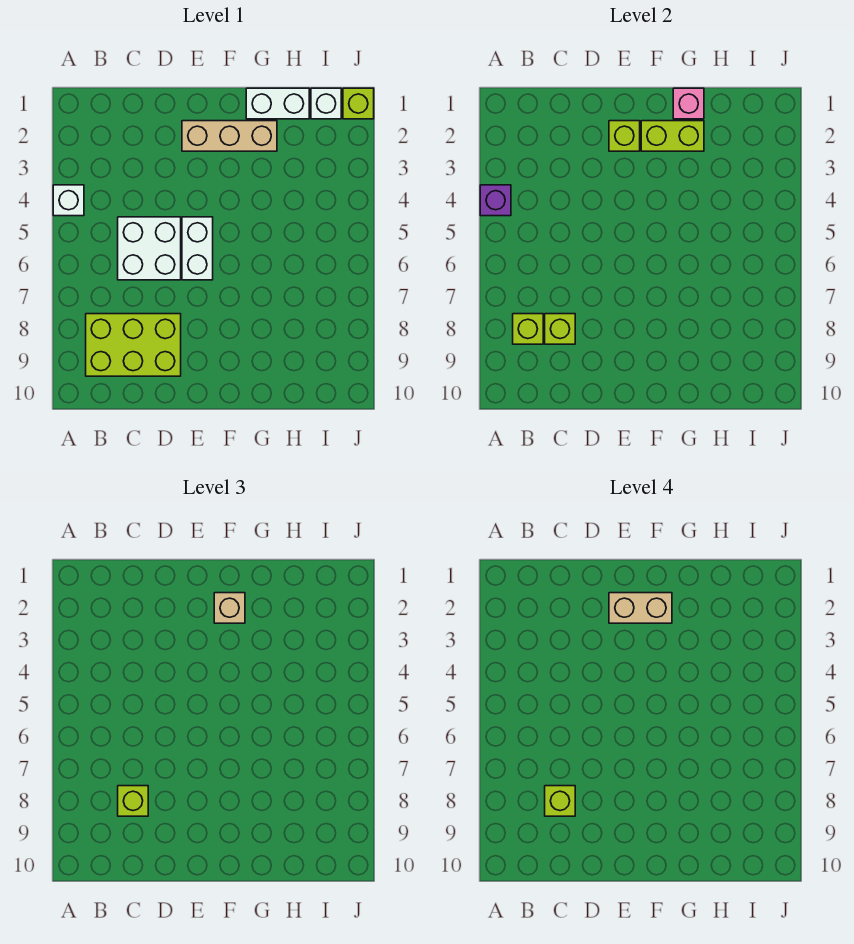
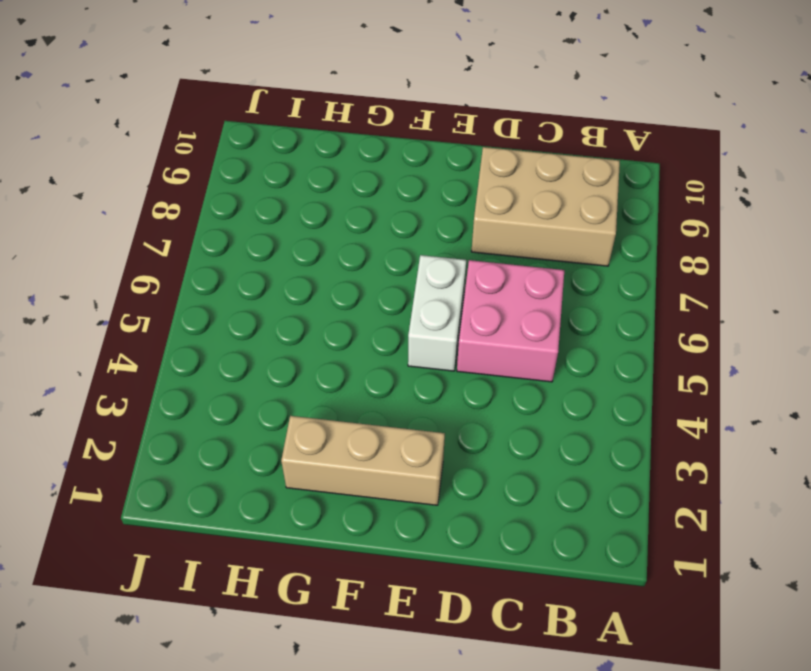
tan brick B8:D9 level 1 -> lime brick B8:D9 level 1
pink brick C5:D6 level 1 -> white brick C5:D6 level 1
none -> white brick A4 level 1
none -> white brick G1:H1 level 1
none -> white brick I1 level 1

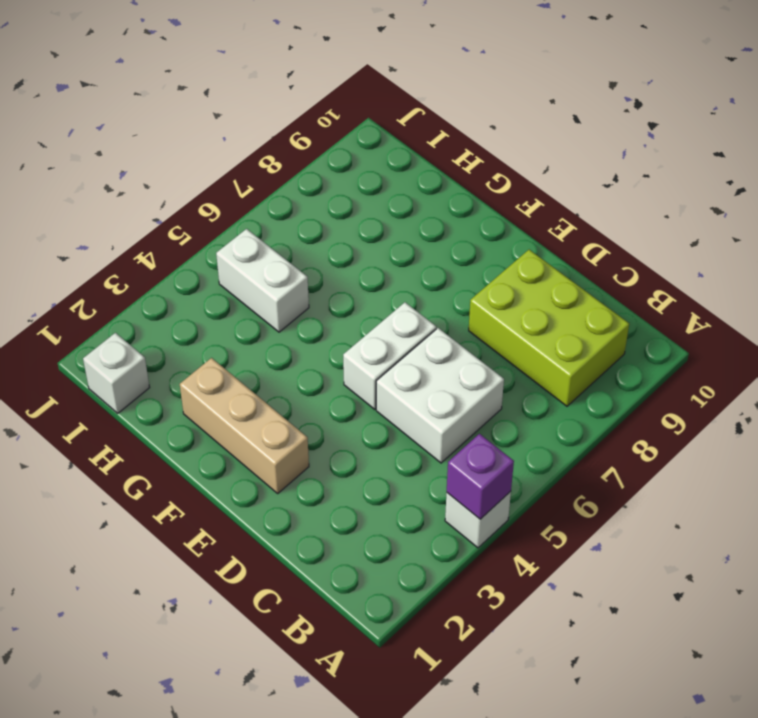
white brick H5:I5 level 1 -> white brick G1:H1 level 1
none -> lime brick J1 level 1
none -> lime brick B8 level 2
none -> lime brick C8 level 2

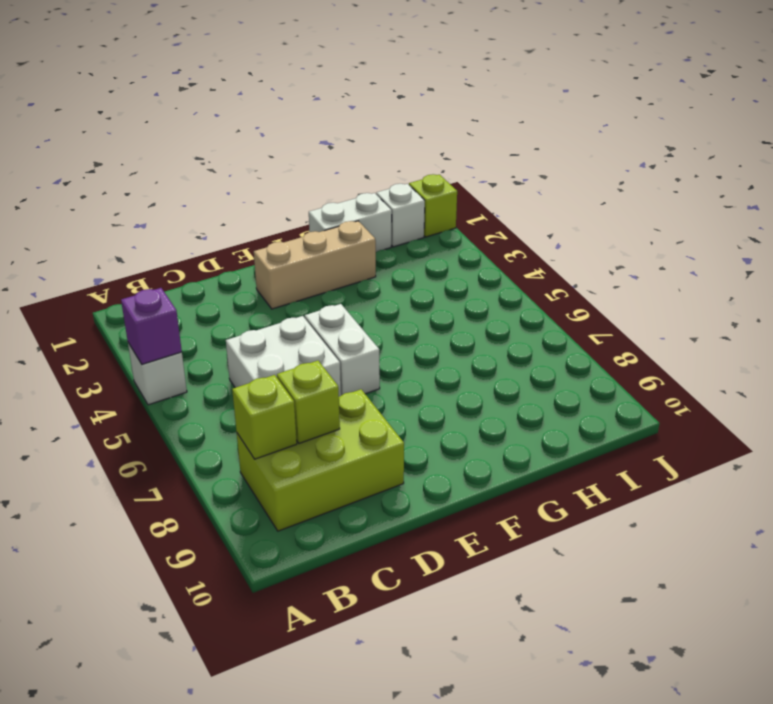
none -> lime brick E2 level 2
none -> lime brick F2:G2 level 2
none -> pink brick G1 level 2

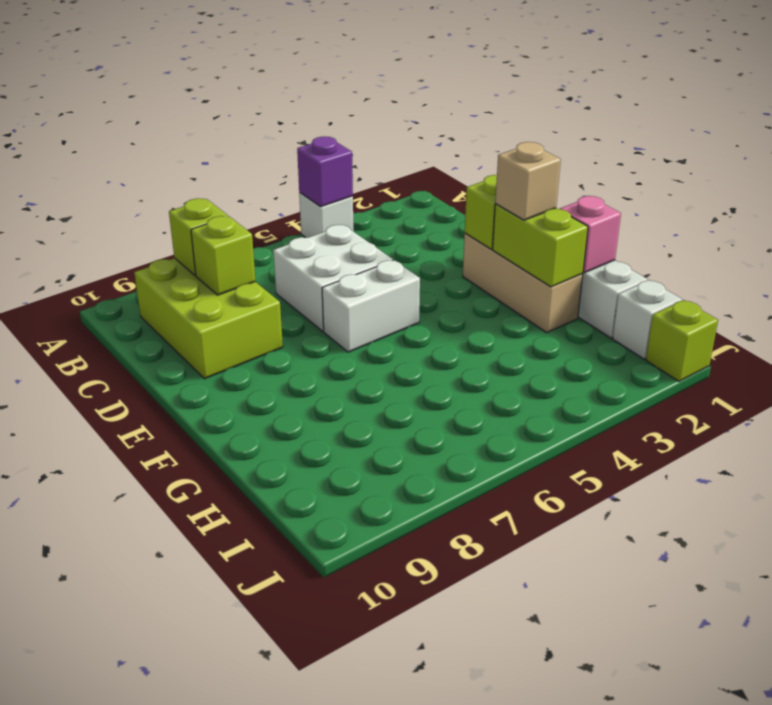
none -> lime brick C8 level 3
none -> lime brick C8 level 4
none -> tan brick E2:F2 level 4

